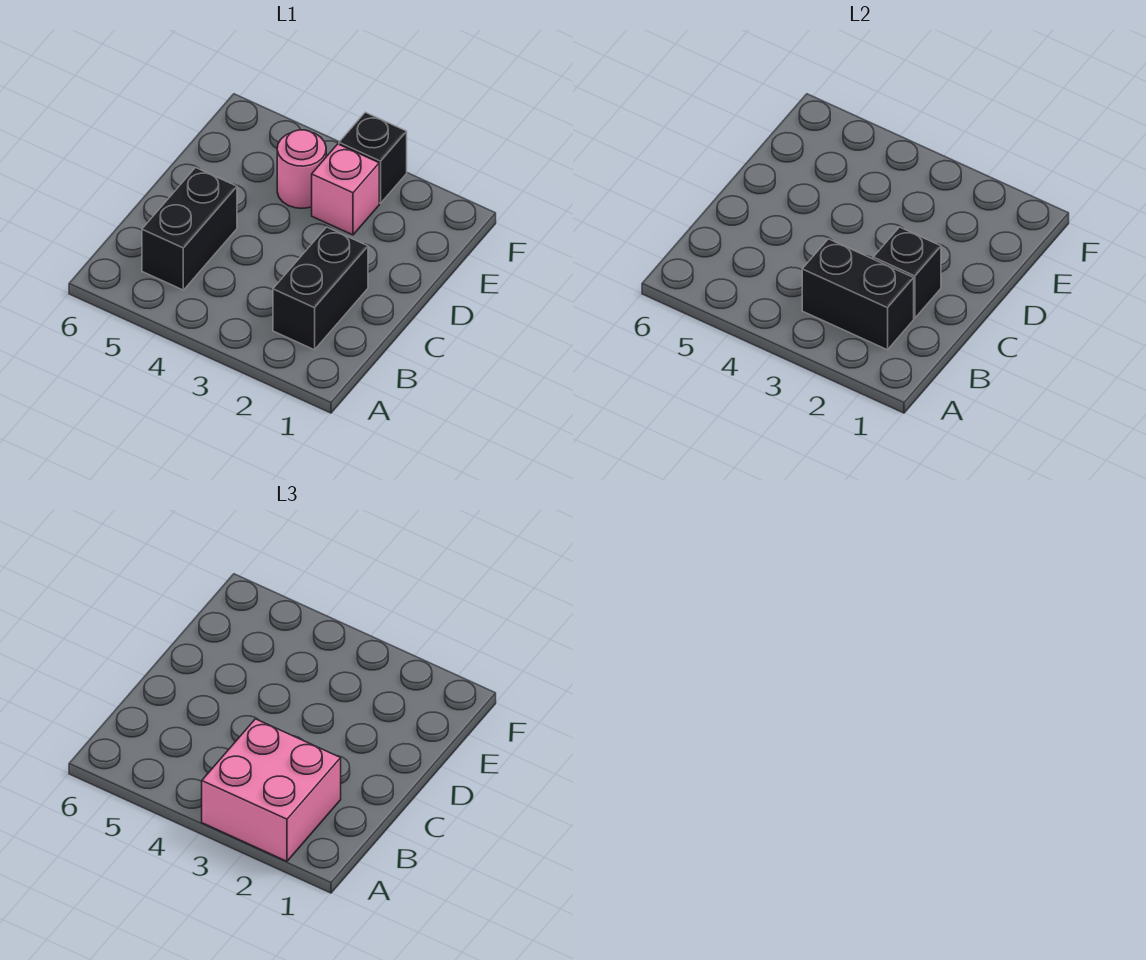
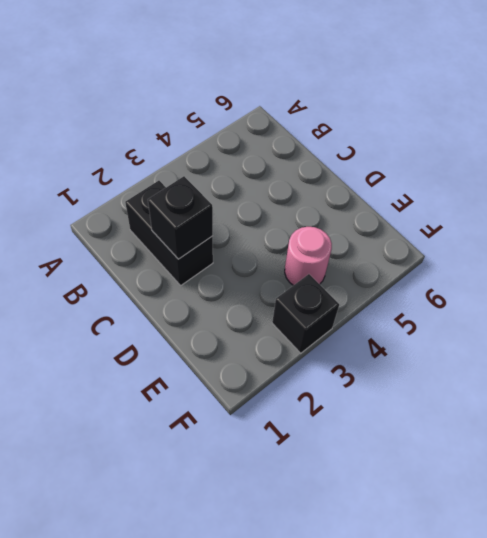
none -> black brick B5:C5 level 1
none -> pink brick E3 level 1

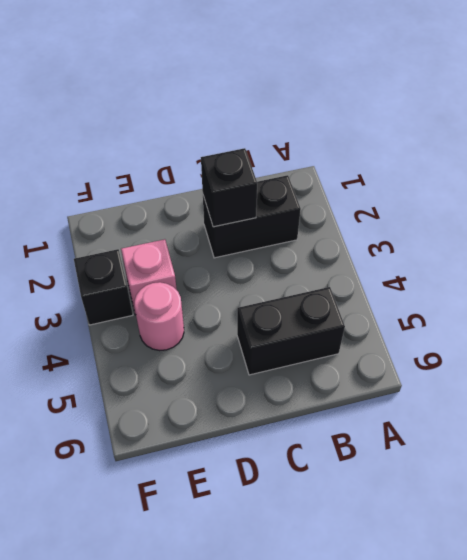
none -> black brick B2:B3 level 2
none -> pink brick A2:B3 level 3

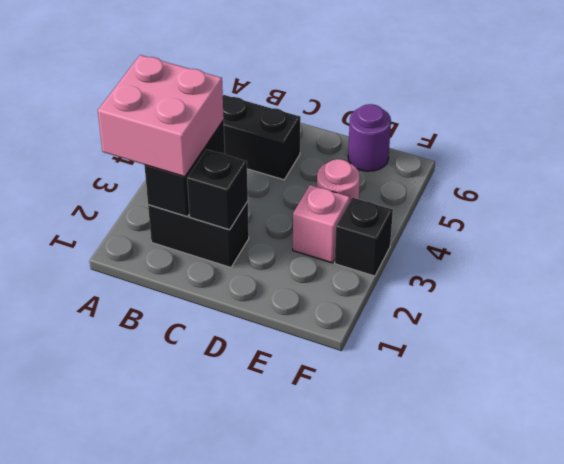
purple round brick E6 level 1 -> none

